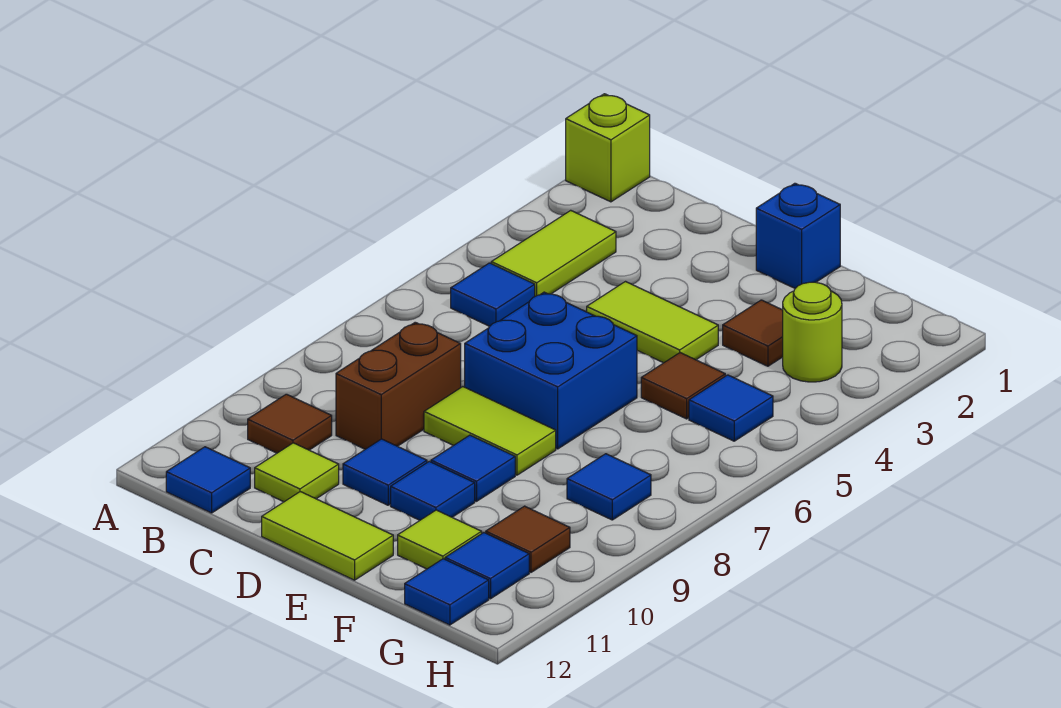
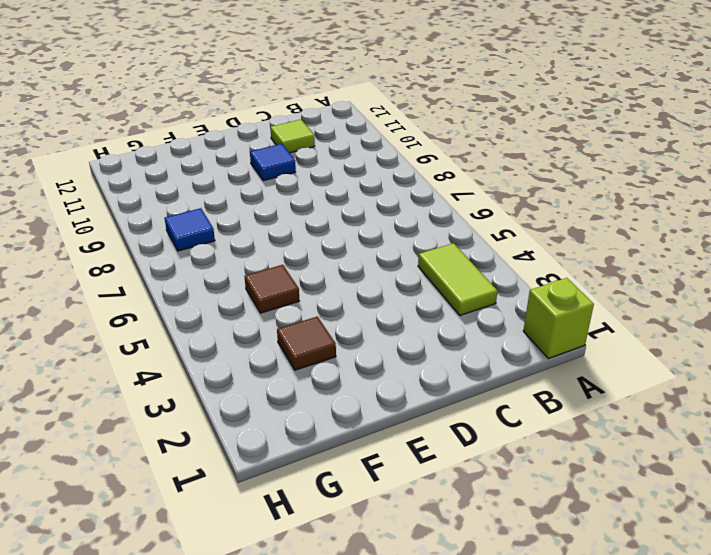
none -> blue tile B5 level 1
none -> brown tile B10 level 1
none -> blue tile B12 level 1

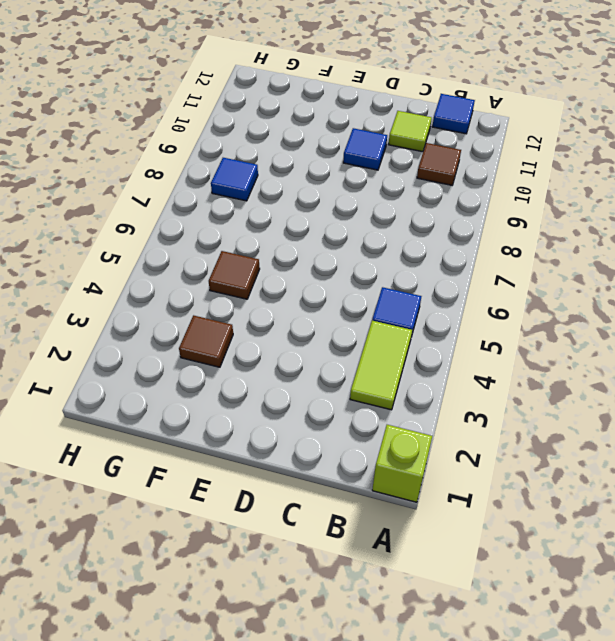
none -> brown brick C8:C9 level 1
none -> lime tile D4:E4 level 1
none -> blue brick D6:E7 level 1

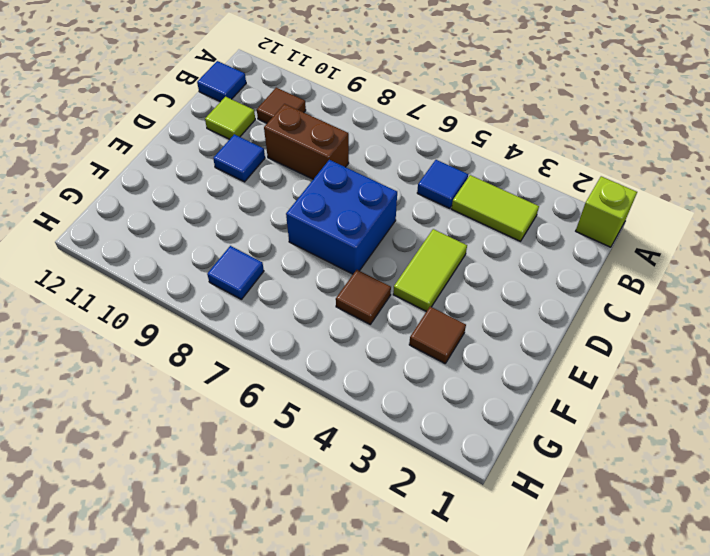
none -> lime tile D8:E8 level 1
none -> lime tile D12:E12 level 1
none -> blue brick E1 level 1

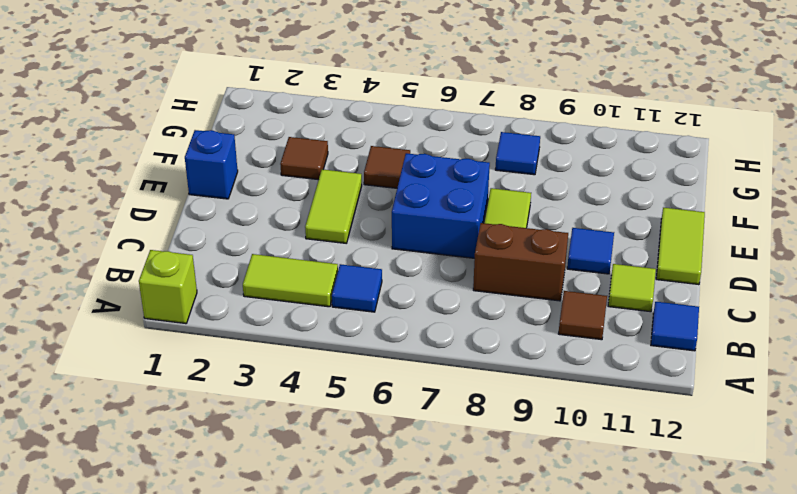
none -> blue tile E9 level 1
none -> blue tile E10 level 1
none -> lime tile F11 level 1

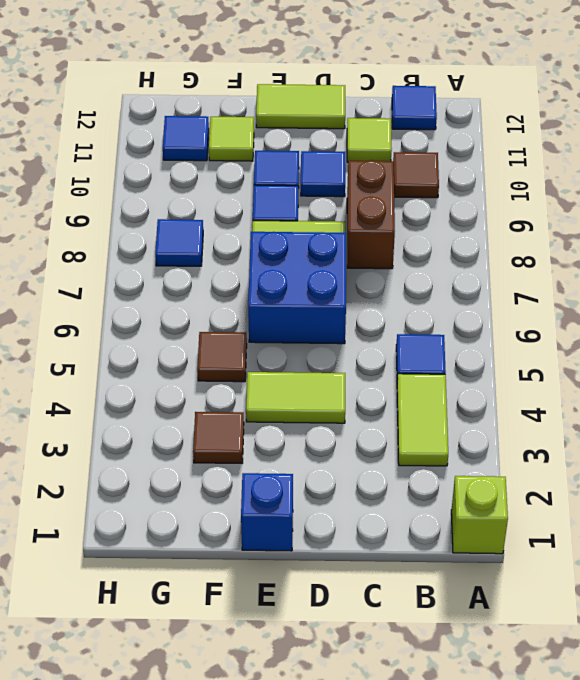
none -> lime round brick G3 level 1
none -> blue tile G5 level 1
none -> brown tile G10 level 1

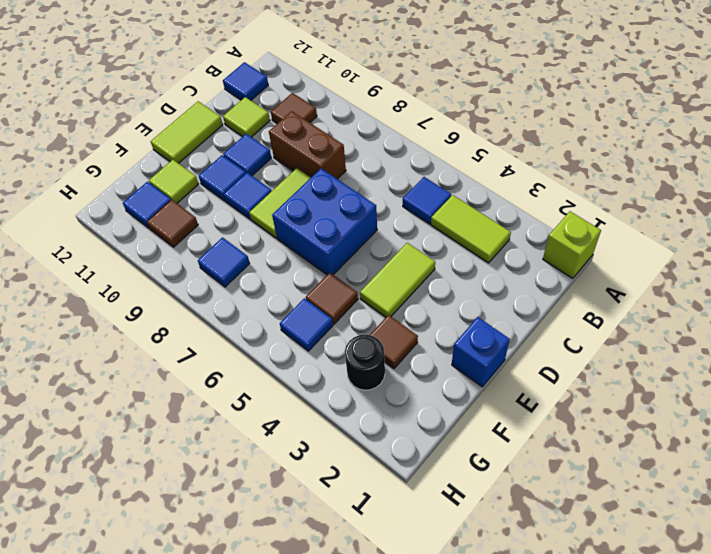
black round brick G3 level 1 -> lime round brick G3 level 1
none -> blue tile G12 level 1

